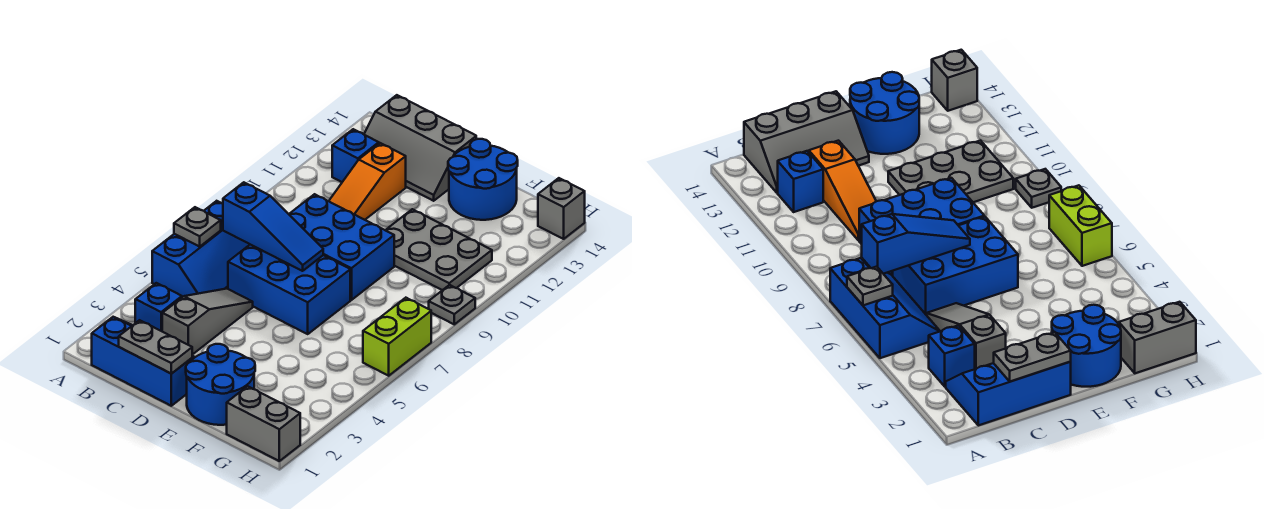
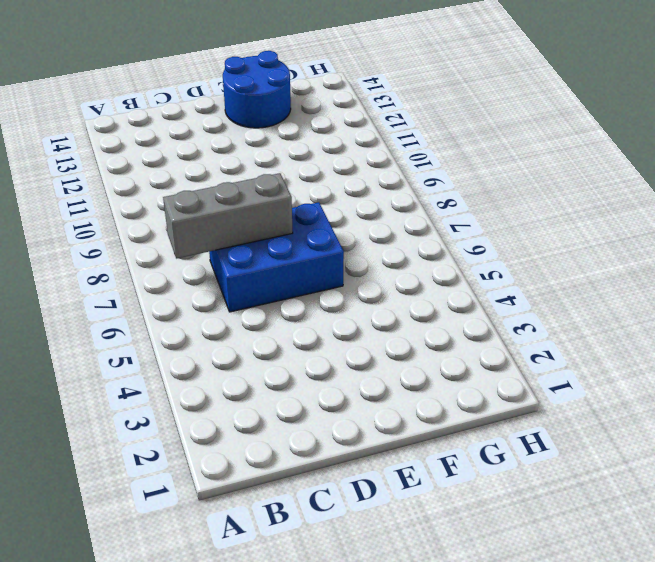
grey brick B7:D7 level 2 -> blue slope B7:D7 level 2 top B
none -> blue slope A5:B7 level 1 top A
none -> blue slope B1:D2 level 1 top 1
none -> blue brick B3 level 1

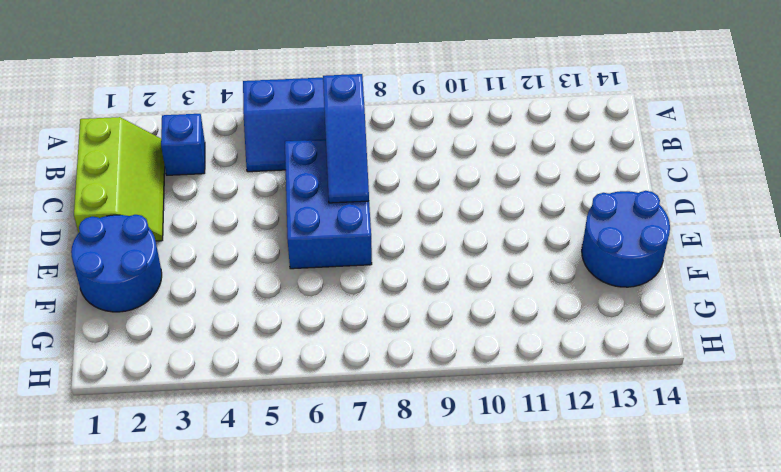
lime slope B1:D2 level 1 top 1 -> blue slope B1:D2 level 1 top 1
none -> blue brick B12 level 1
none -> grey slope B13:D14 level 1 top 14
none -> grey slope C3:C5 level 1 top 3

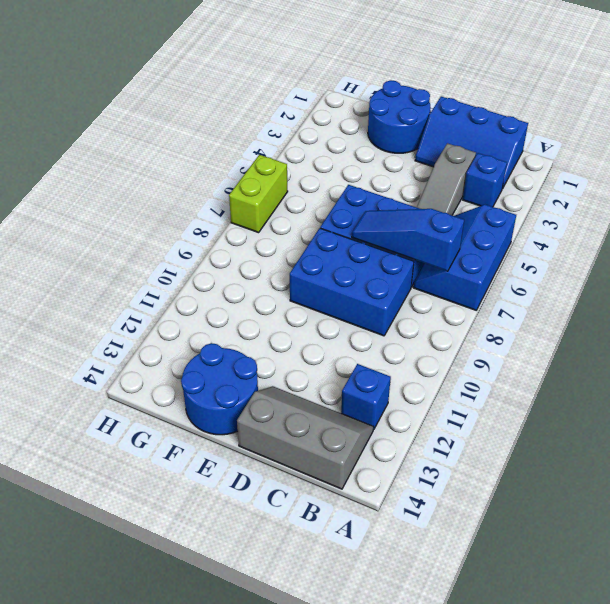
none -> orange slope C10:C12 level 1 top 12
none -> grey plate E10:G11 level 1
none -> grey brick G1:H1 level 1

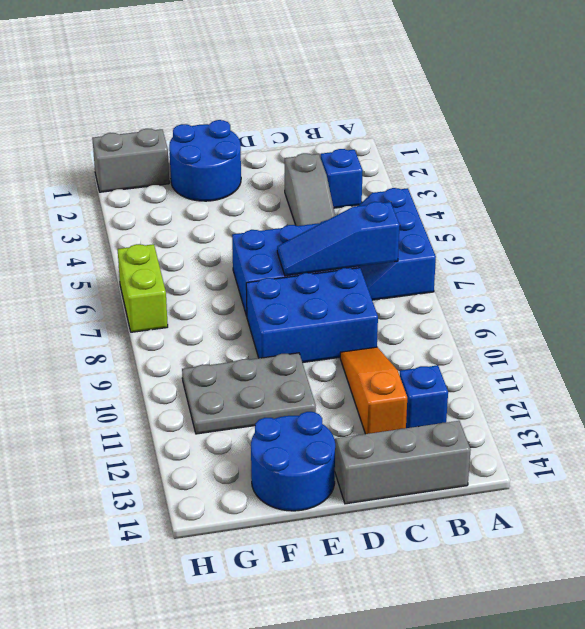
none -> blue slope B1:D2 level 1 top 1
none -> grey plate H9 level 1
none -> grey brick H14 level 1

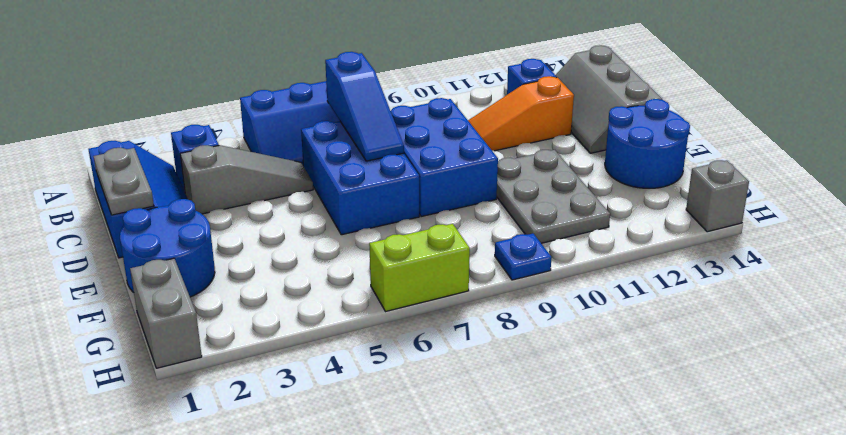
blue plate H9 level 1 -> grey plate H9 level 1
none -> grey plate A6 level 2

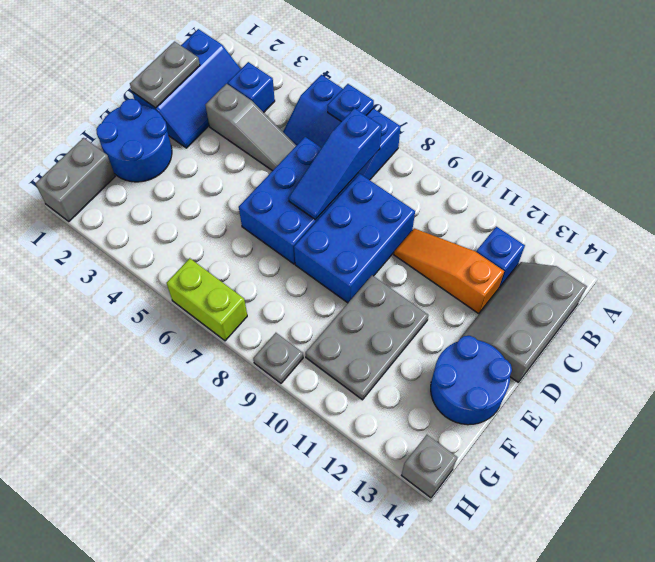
blue plate A6 level 2 -> grey plate A6 level 2

